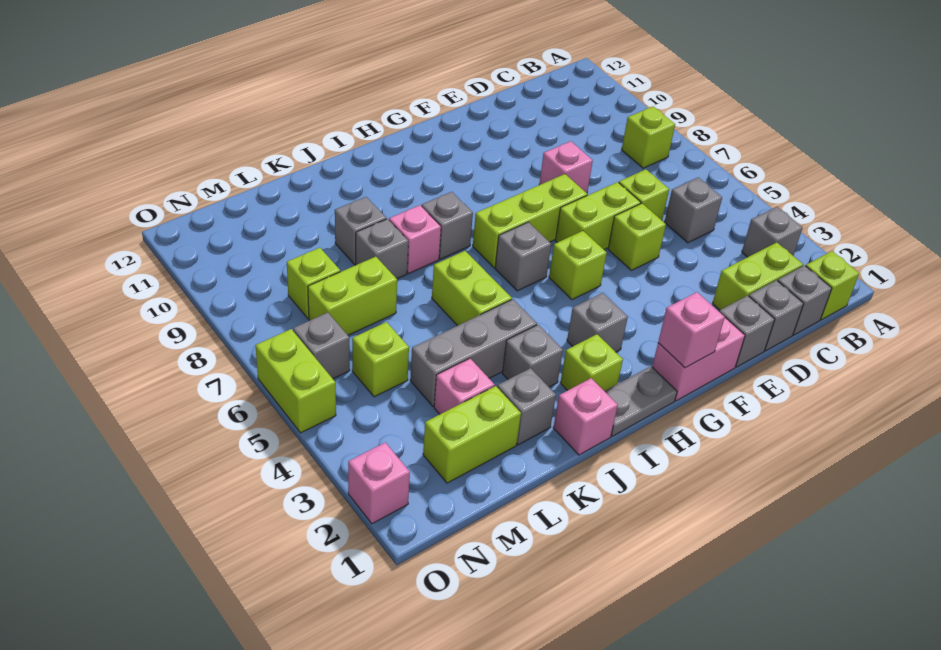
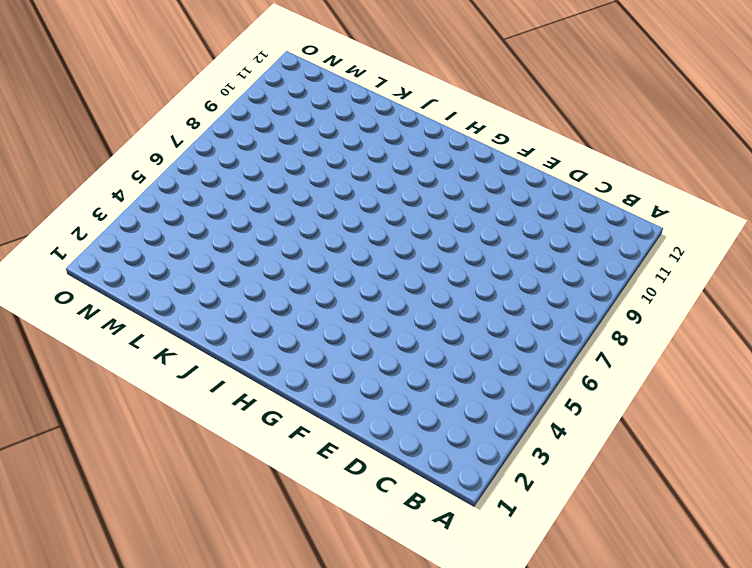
none -> lime brick B1 level 1
none -> grey brick B3 level 1
none -> lime brick B8 level 1
none -> grey brick C1 level 1

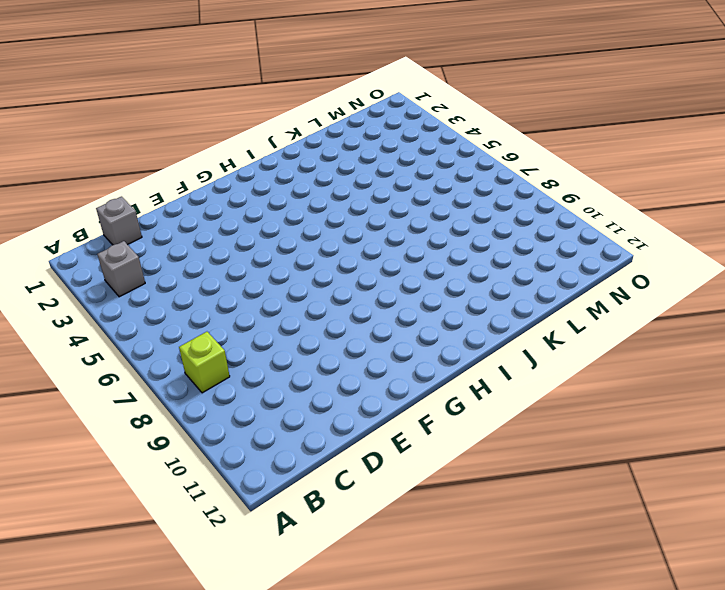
none -> lime brick B1 level 1
none -> lime brick C2:D2 level 1
none -> grey brick C5 level 1
none -> grey brick D1 level 1

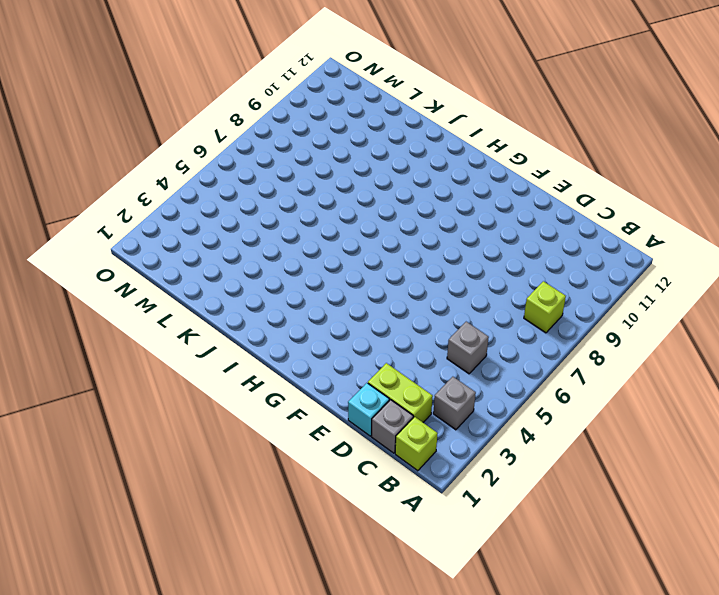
cyan brick D1 level 1 -> grey brick D1 level 1
none -> lime brick D6 level 1
none -> grey brick E1 level 1
none -> lime brick E5 level 1
none -> lime brick E6:F6 level 1

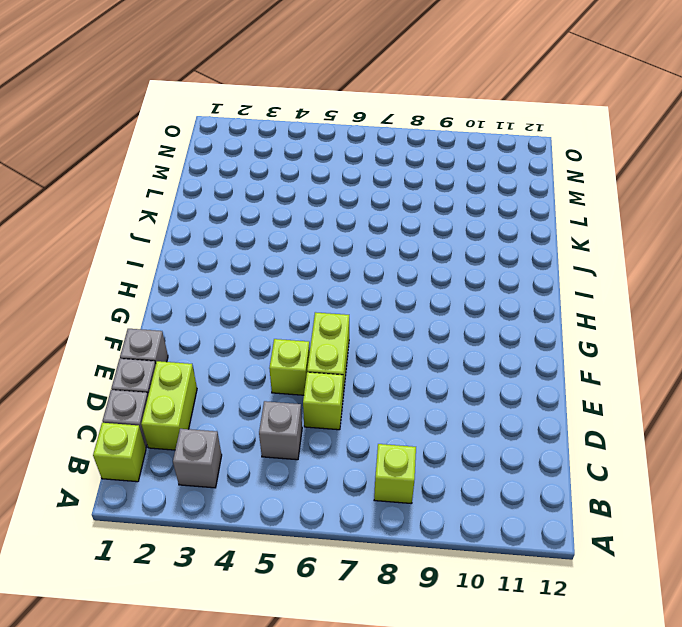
none -> pink brick E8 level 1
none -> pink brick F1:G1 level 1
none -> lime brick F7:H7 level 1
none -> lime brick G5 level 1

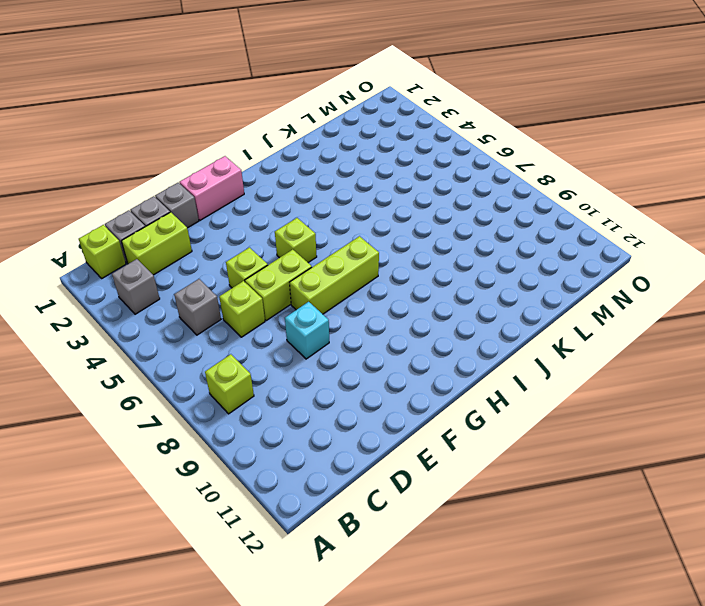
cyan brick E8 level 1 -> pink brick E8 level 1
none -> grey plate H1:I1 level 1
none -> grey brick H3 level 1
none -> grey brick H6 level 1
none -> lime brick I2 level 1

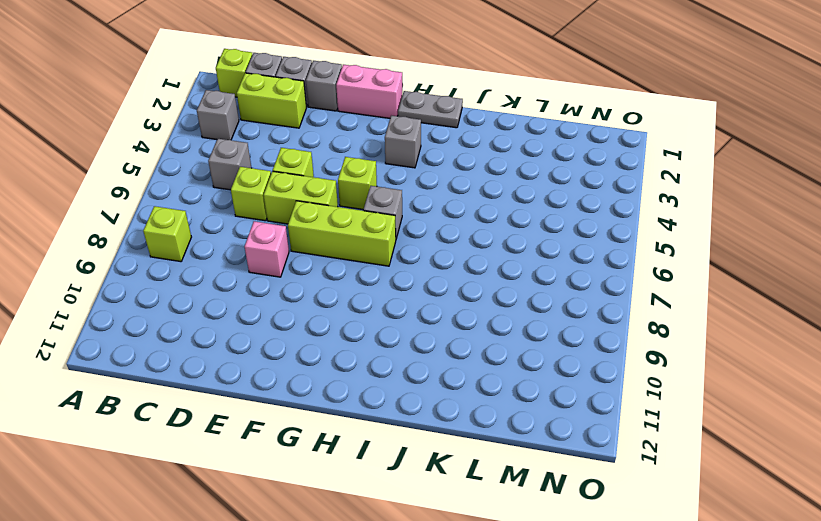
none -> lime brick I2 level 1
none -> grey brick I8 level 1
none -> pink brick J1 level 1
none -> grey brick J3 level 1

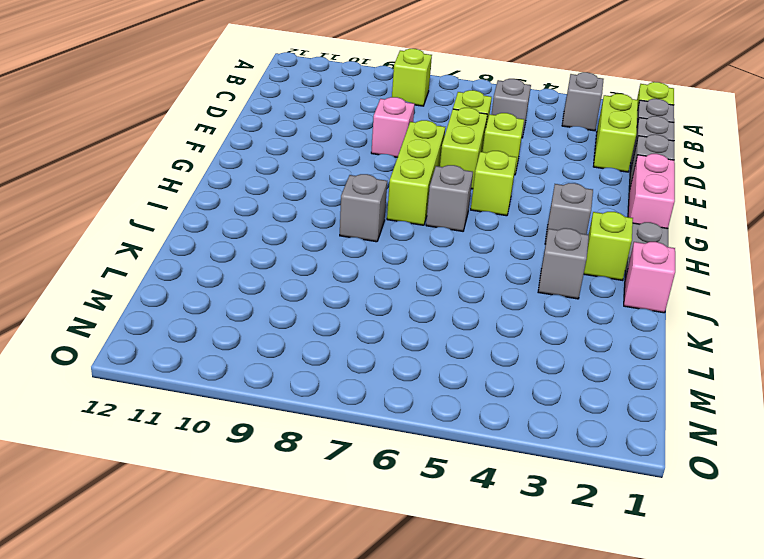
none -> grey brick J4:L4 level 1
none -> lime brick J5:J6 level 1
none -> pink brick J8 level 1
none -> grey brick K2 level 1

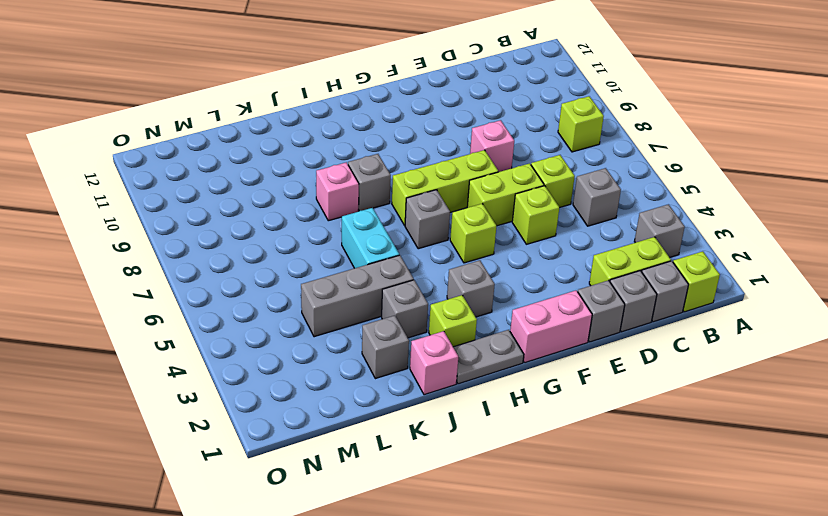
cyan brick J5:J6 level 1 -> lime brick J5:J6 level 1
none -> grey brick K8 level 1
none -> grey brick K9 level 1
none -> lime brick L2:M2 level 1
none -> pink brick L3 level 1

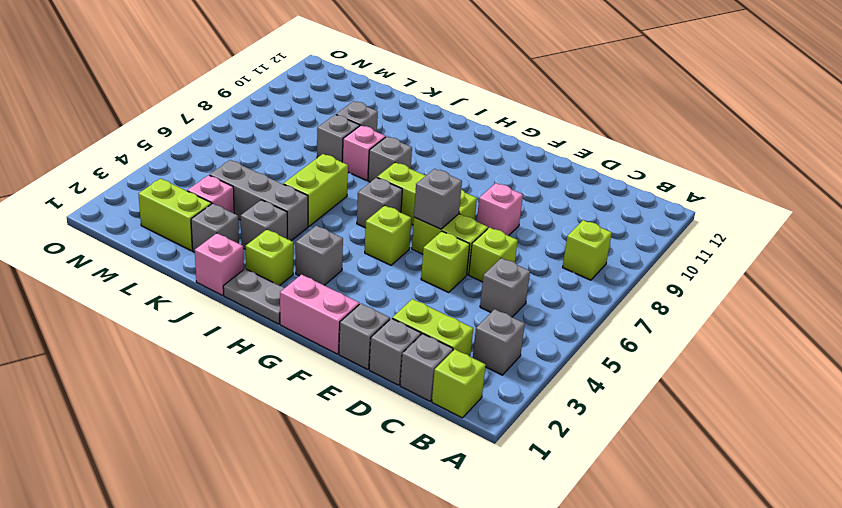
grey brick F6 level 2 -> grey brick N6 level 1
none -> lime brick L7:M7 level 1
none -> lime brick M5 level 1
none -> lime brick M8 level 1
none -> pink brick O2 level 1

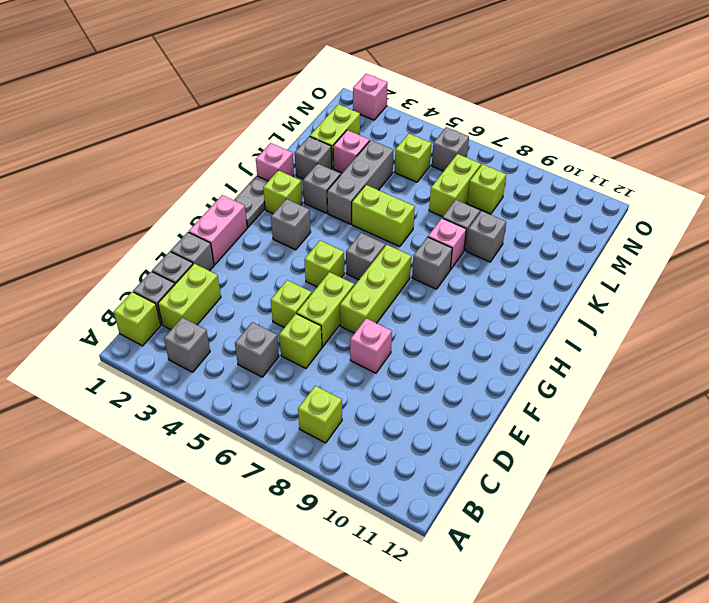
none -> lime brick O5:O6 level 1
none -> pink brick G1 level 2

